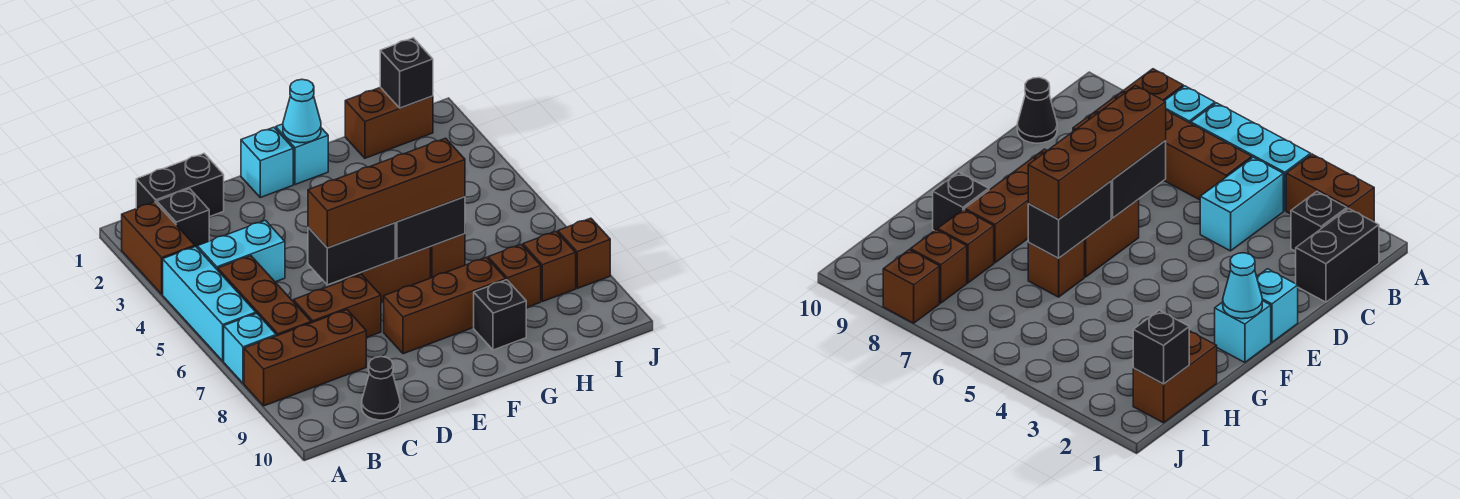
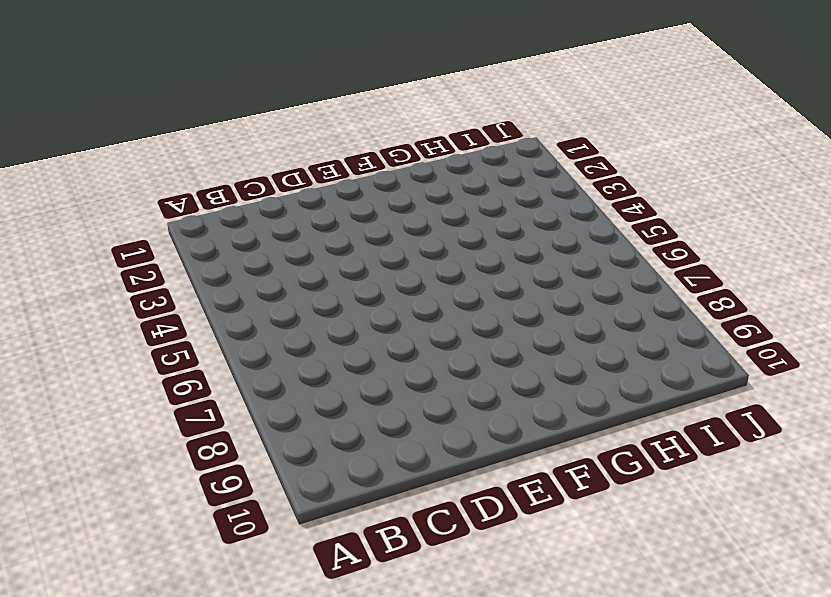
none -> brown brick A2:A3 level 1
none -> cyan brick A4:A6 level 1
none -> cyan brick A7 level 1

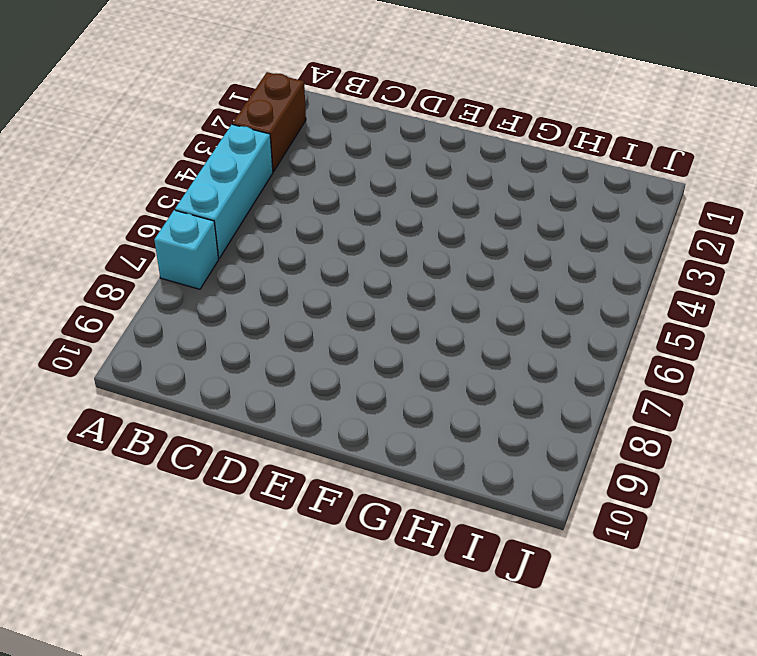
none -> brown brick A8:C8 level 1
none -> black brick B1:C1 level 1
none -> black brick B2 level 1

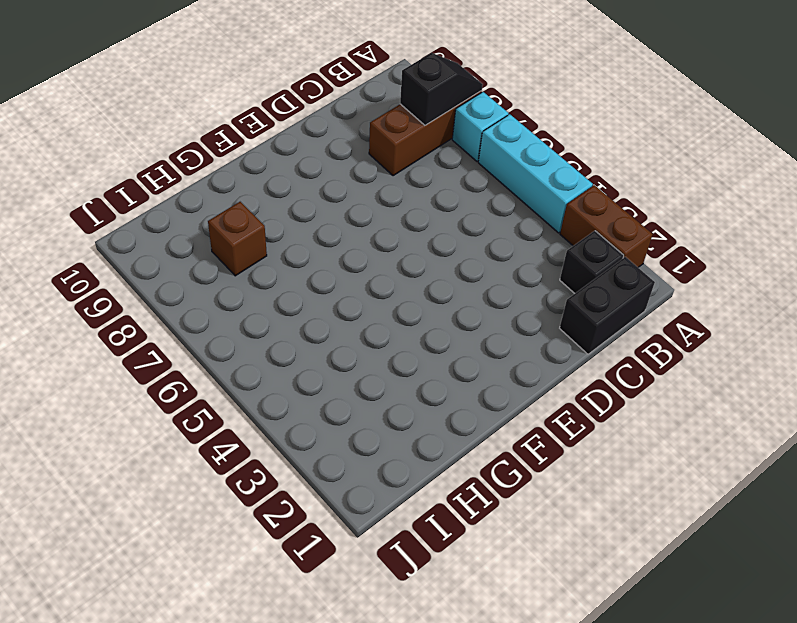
black slope A8:B8 level 2 top B -> none
none -> cyan brick B4:C4 level 1
none -> brown brick B5:B7 level 1
none -> brown brick C7:D7 level 1

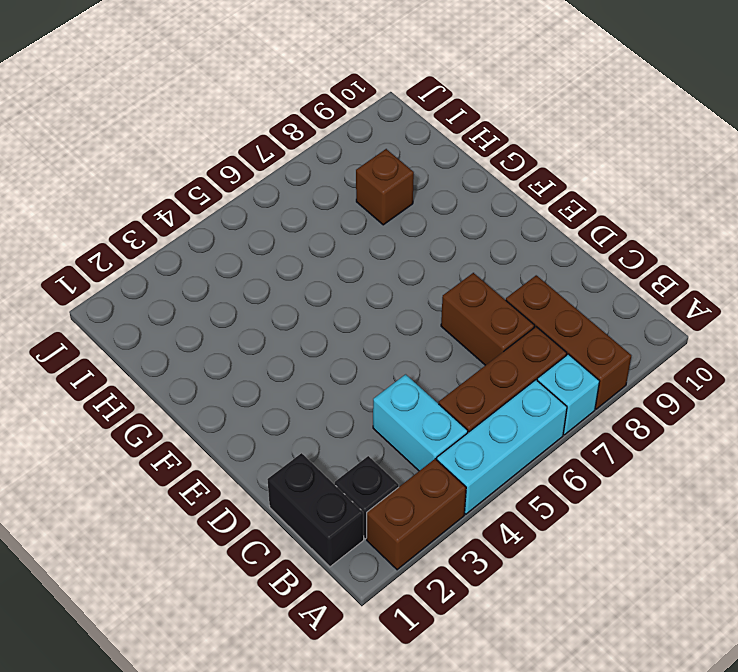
none -> black cone C10 level 1
none -> cyan brick E1 level 1
none -> brown brick E6:F6 level 1

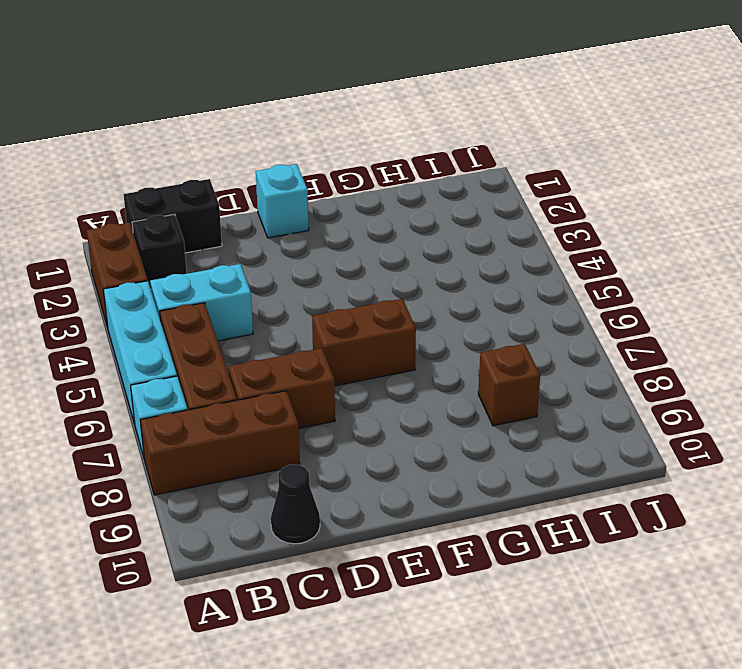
none -> brown brick E8:G8 level 1
none -> cyan brick F1 level 1
none -> brown brick G6 level 1

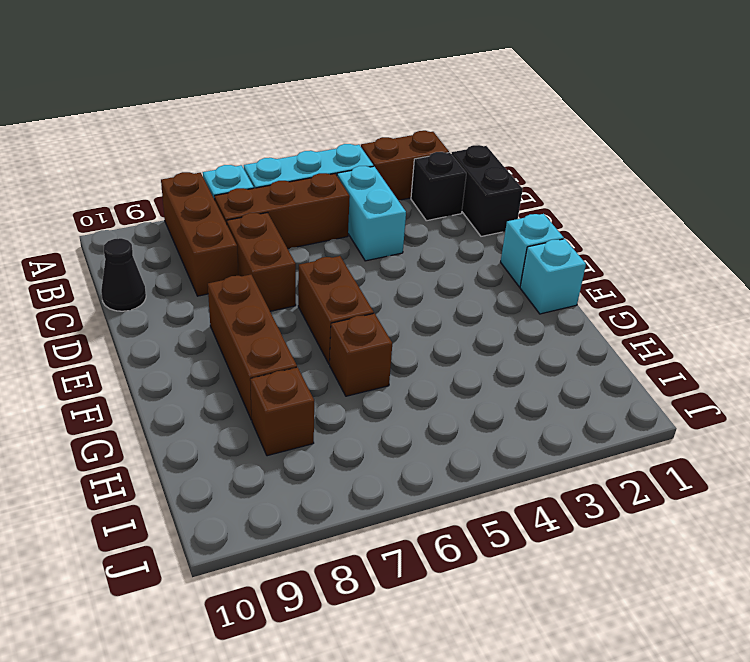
none -> black brick G9 level 1
none -> brown brick H1:I1 level 1
none -> brown brick I8 level 1

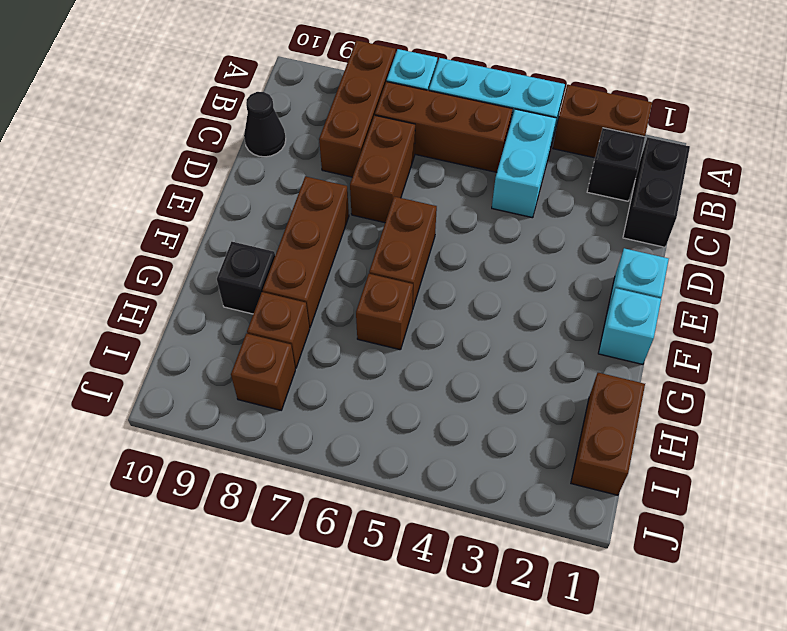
none -> brown brick J8 level 1
none -> black brick D6:E6 level 2
none -> cyan cone F1 level 2

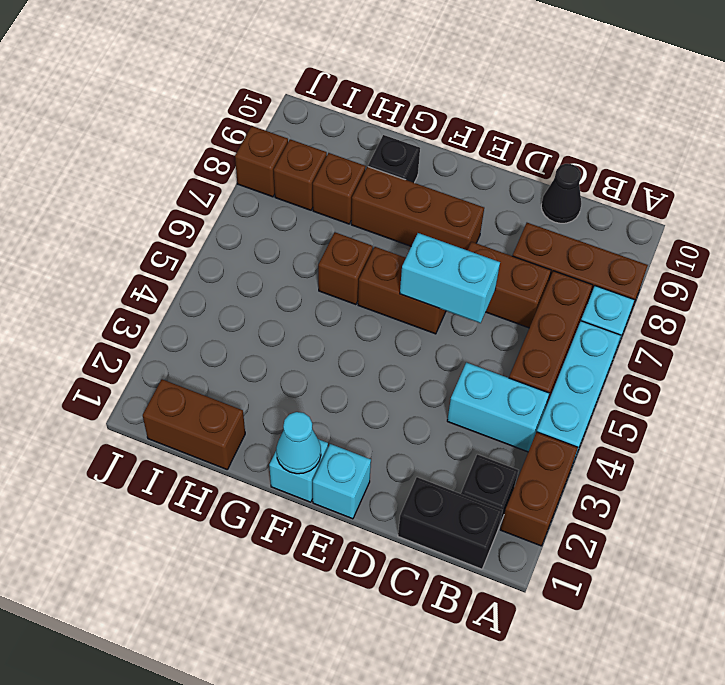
cyan brick D6:E6 level 2 -> black brick D6:E6 level 2
none -> black brick F6:G6 level 2
none -> black brick I1 level 2
none -> brown brick D6:G6 level 3

